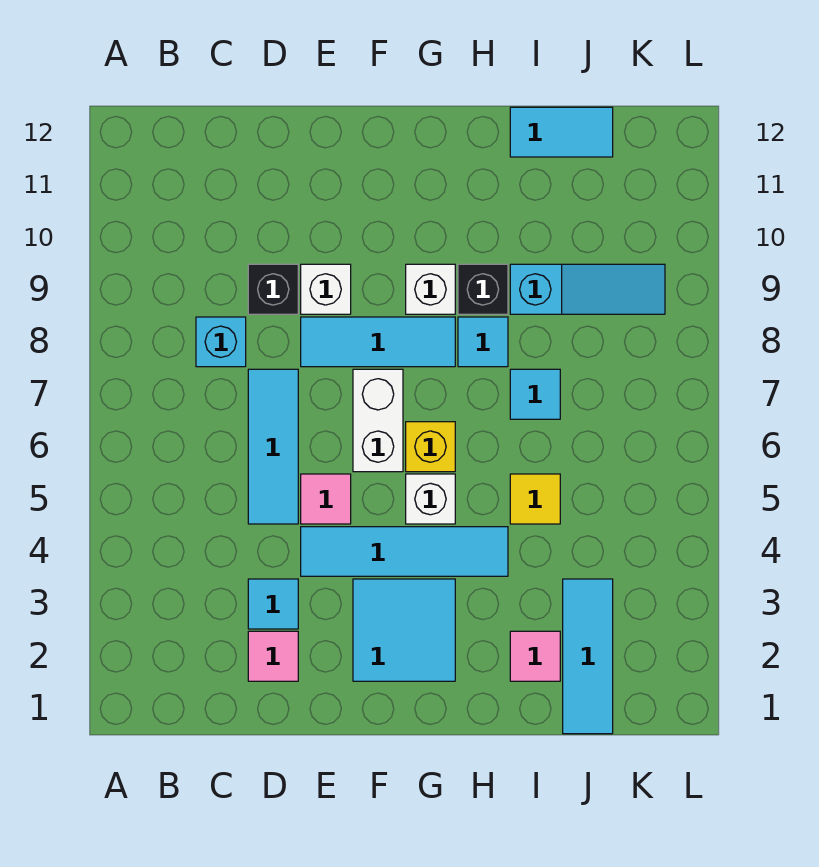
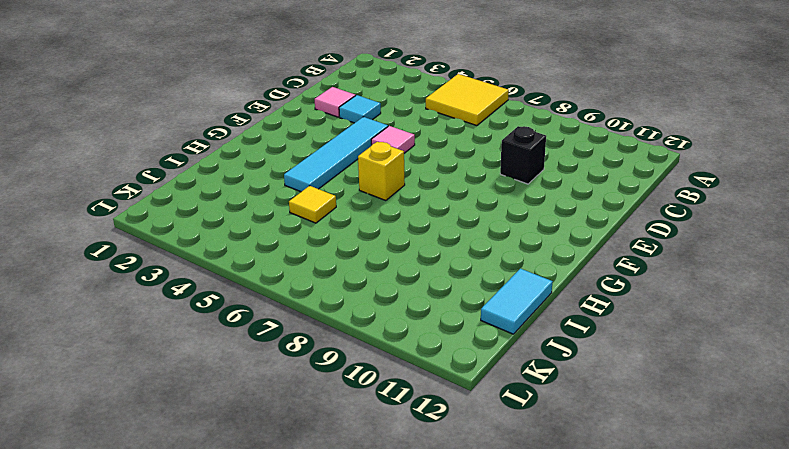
yellow tile A5:B6 level 1 -> none
none -> cyan brick C8 level 1
none -> cyan tile D5:D7 level 1
none -> cyan tile E8:G8 level 1

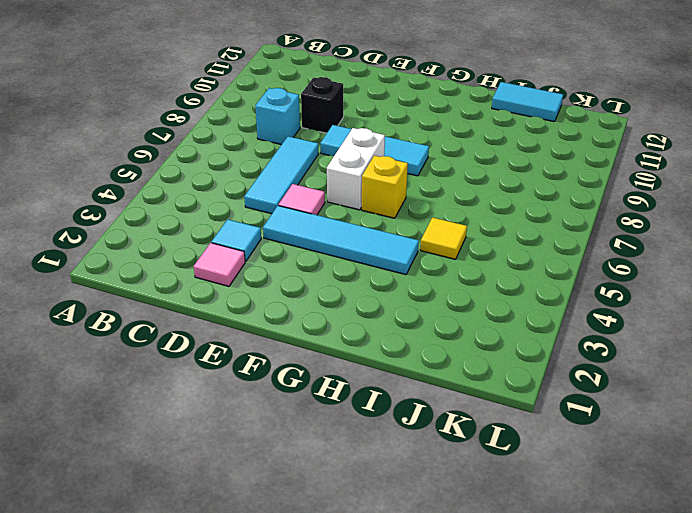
none -> white brick E9 level 1
none -> cyan tile F2:G3 level 1
none -> white brick G5 level 1

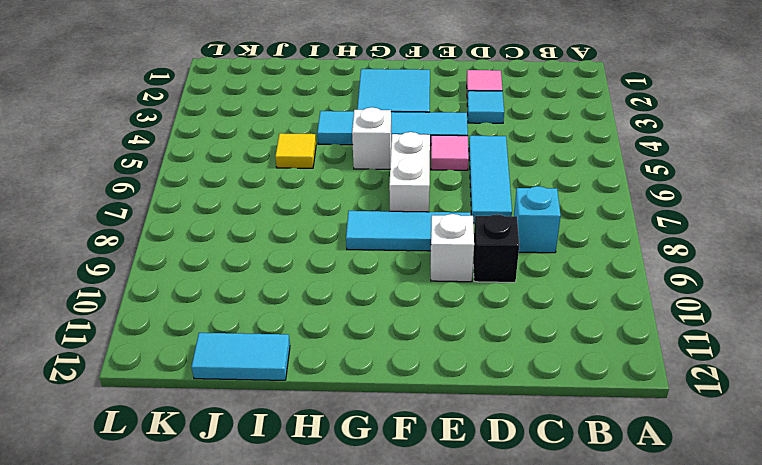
none -> yellow brick G6 level 1
none -> white brick G9 level 1
none -> cyan tile H8 level 1

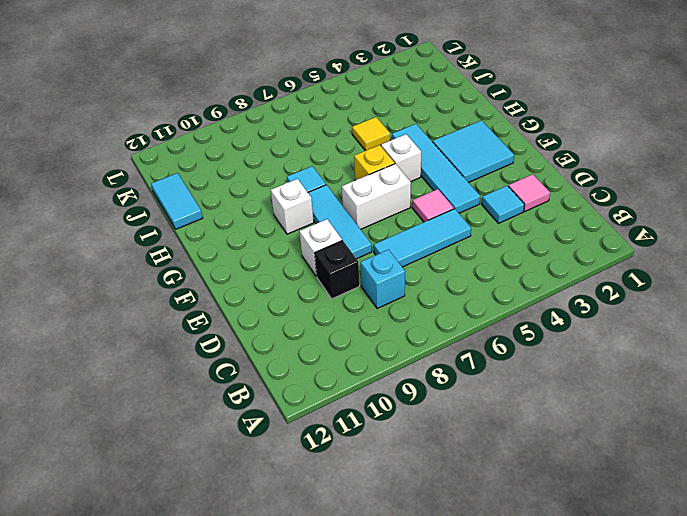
none -> black brick H9 level 1
none -> pink tile I2 level 1
none -> cyan tile I7 level 1

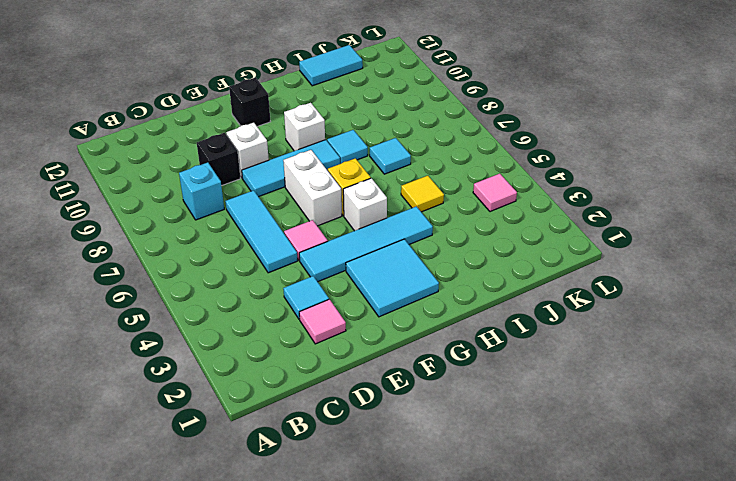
black brick F11 level 1 -> black brick H9 level 1
pink tile K4 level 1 -> pink tile I2 level 1
none -> cyan slope I9:K9 level 1 top I
none -> cyan tile J1:J3 level 1

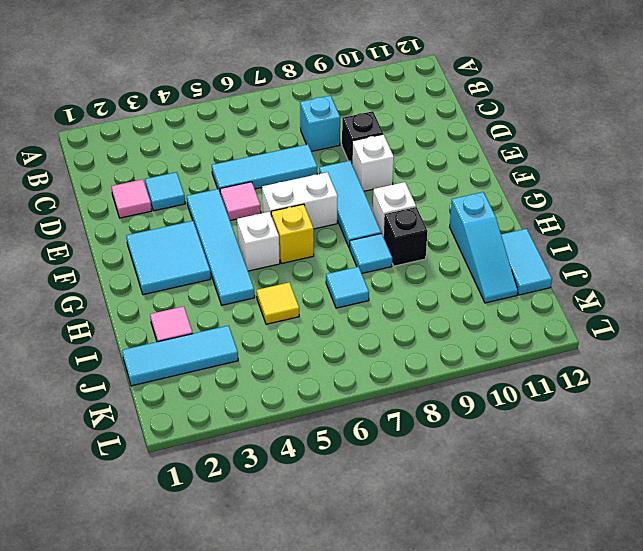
cyan slope H11:J11 level 1 top H -> cyan slope I9:K9 level 1 top I

